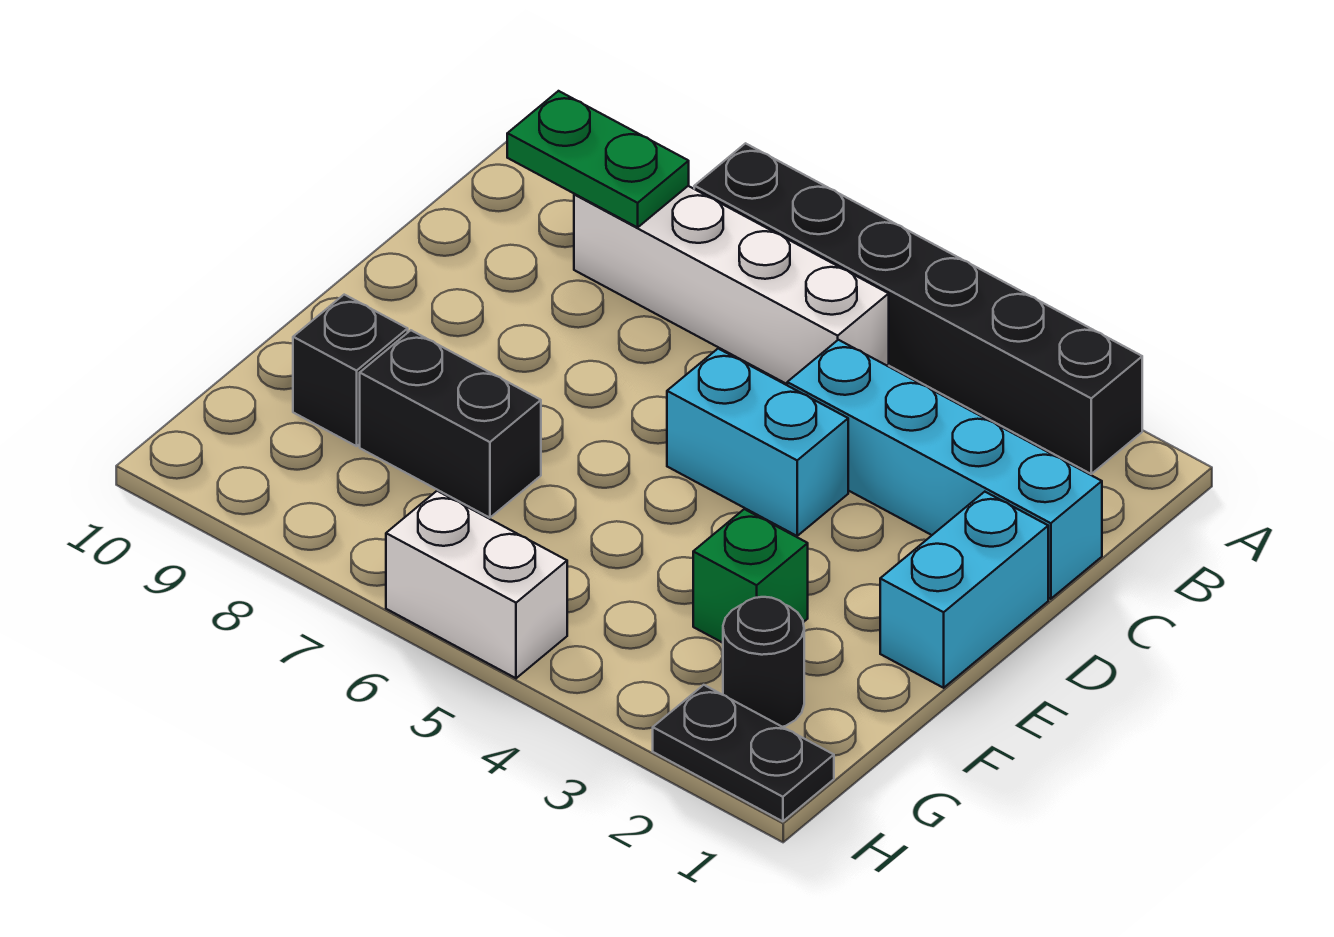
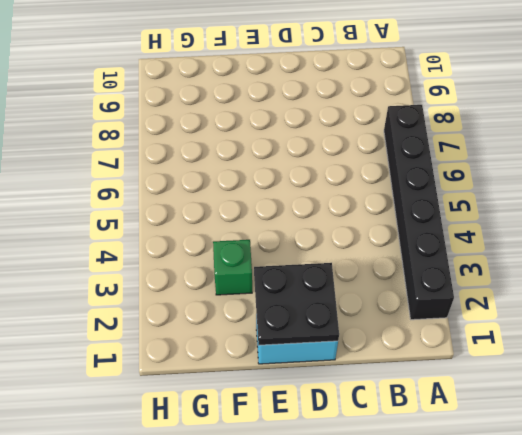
black plate D1:E2 level 2 -> none
none -> white brick B5:B8 level 1
none -> cyan brick C1:C4 level 1
none -> cyan brick D4:D5 level 1

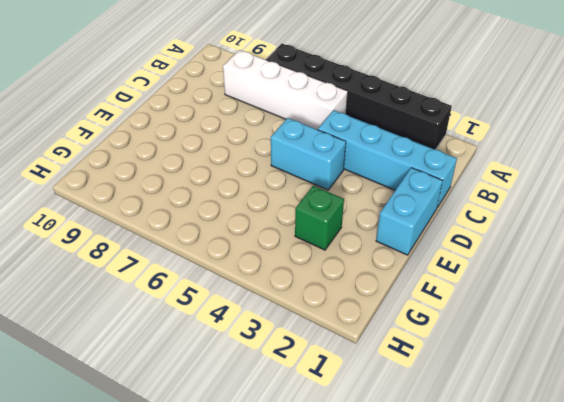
none -> black brick F7:F8 level 1
none -> black brick F9 level 1
none -> black round brick G2 level 1

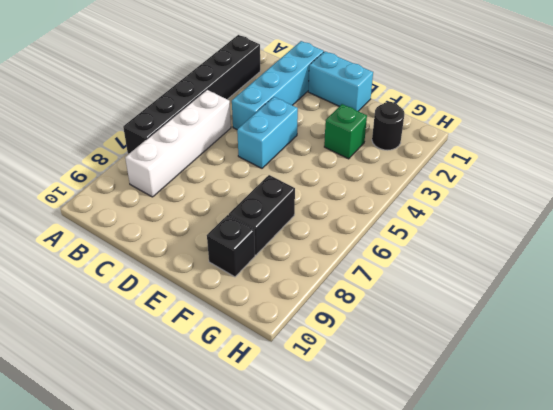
none -> black plate H1:H2 level 1
none -> white brick H5:H6 level 1
none -> green plate B8:B9 level 2

